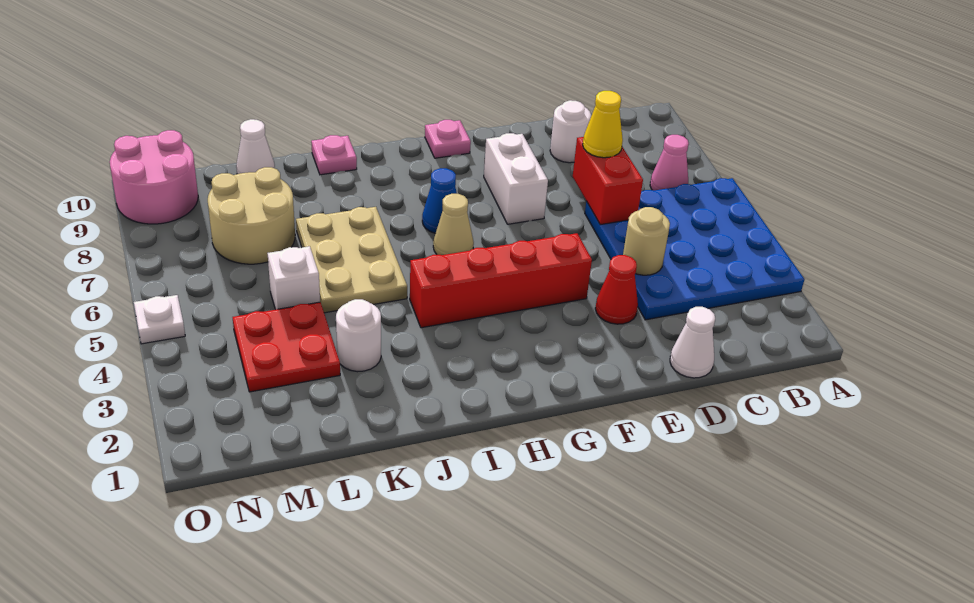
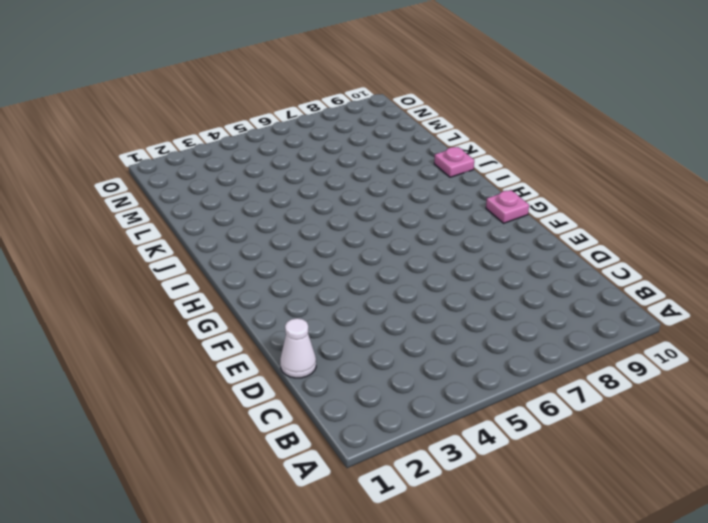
none -> blue plate A3:D6 level 1
none -> pink cone B7 level 1
none -> white round brick D9 level 1

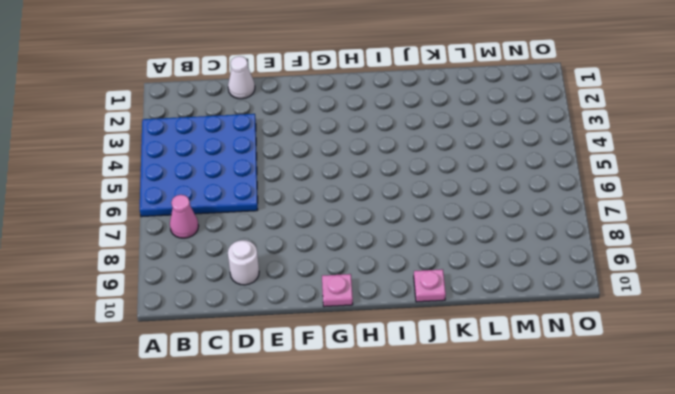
none -> red cone E3 level 1
none -> red brick F4:I4 level 1
none -> white brick F7:F8 level 1

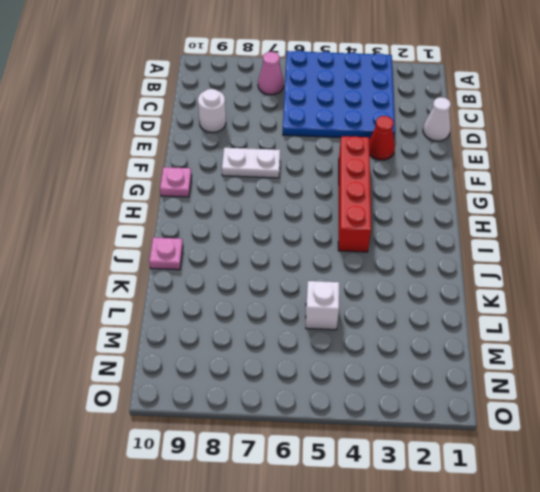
white plate F7:F8 level 1 -> white brick F7:F8 level 1
none -> tan cone H6 level 1
none -> blue cone H7 level 1
none -> tan plate J5:K7 level 1

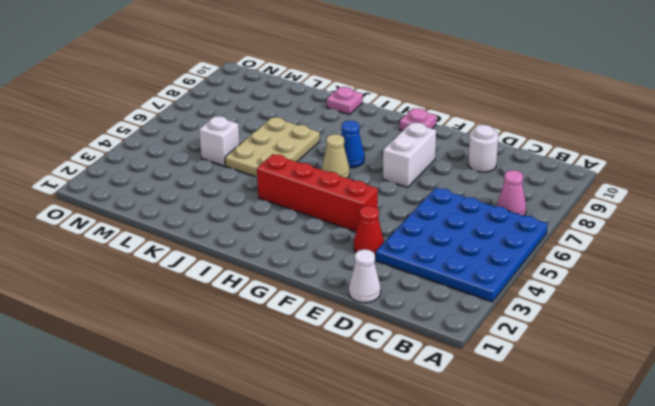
none -> white round brick K3 level 1
none -> red plate L3:M4 level 1
none -> tan round brick L7:M8 level 1

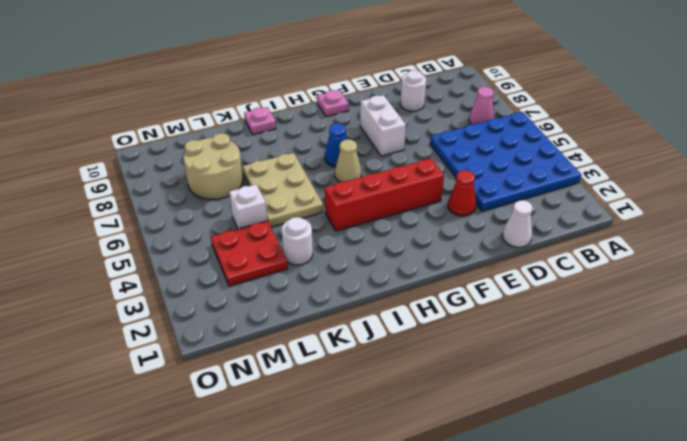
none -> white cone L10 level 1
none -> pink round brick N9:O10 level 1
none -> white plate O5 level 1

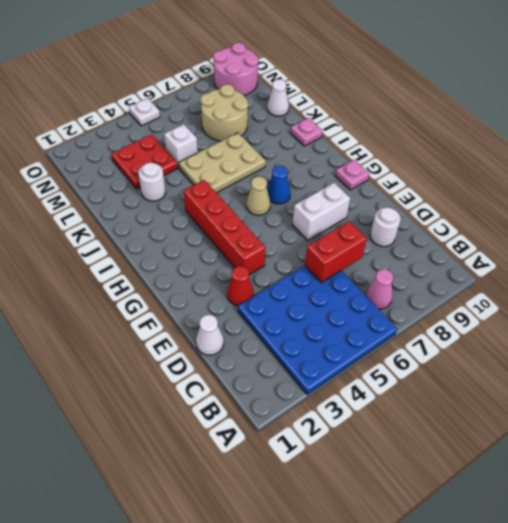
none -> tan round brick D4 level 2
none -> yellow cone D7 level 3

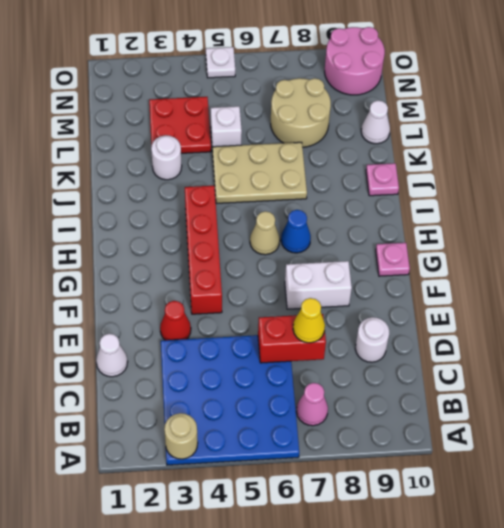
tan round brick A3 level 2 -> tan round brick D4 level 2

